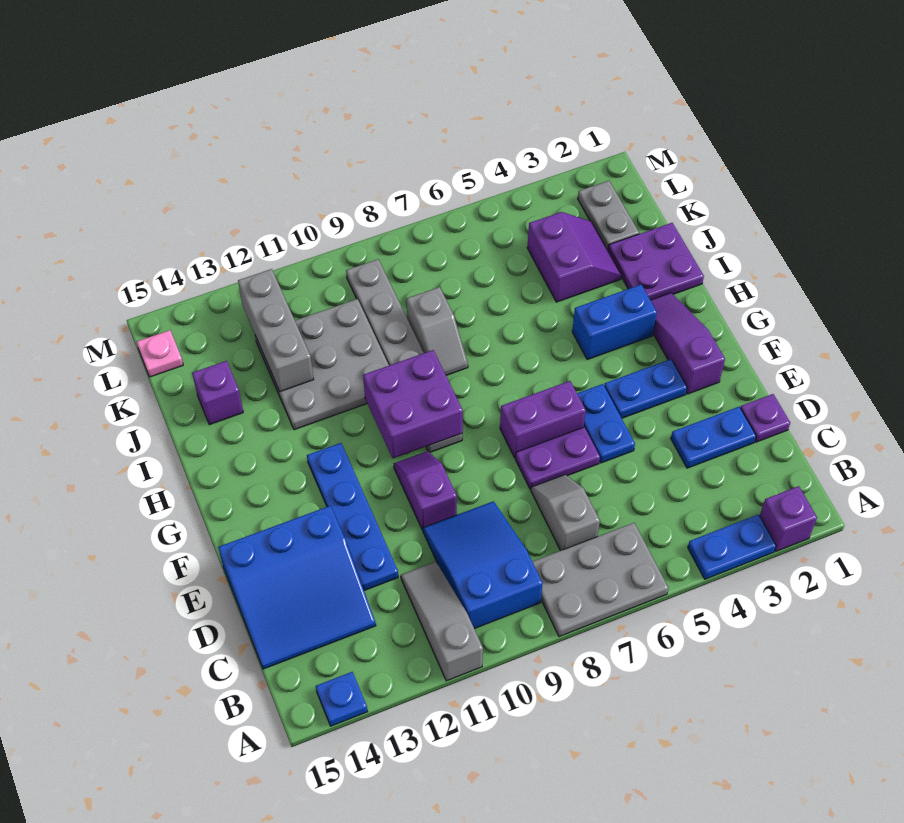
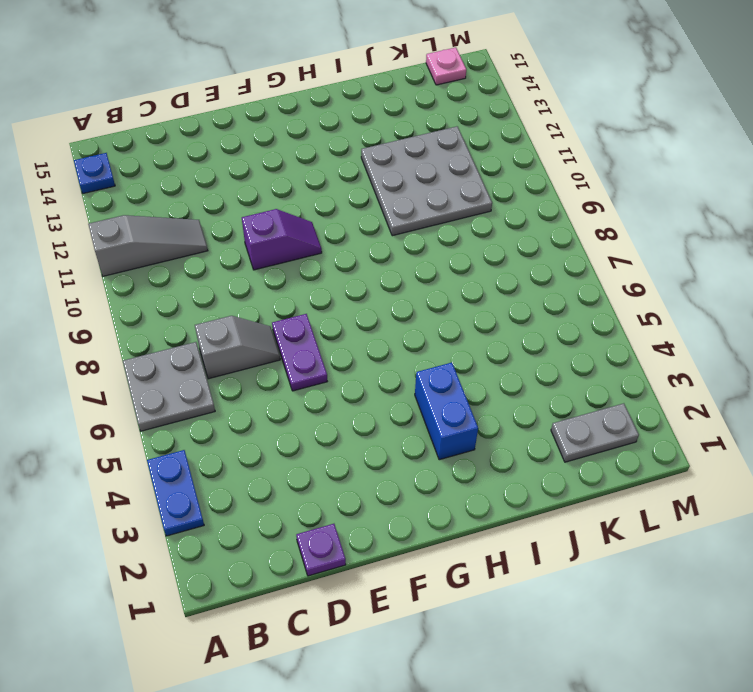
grey plate A6:B7 level 1 -> grey plate A6:B8 level 1
none -> purple brick A2 level 1
none -> blue slope B9:D10 level 1 top B
none -> blue slope C13:E15 level 1 top E

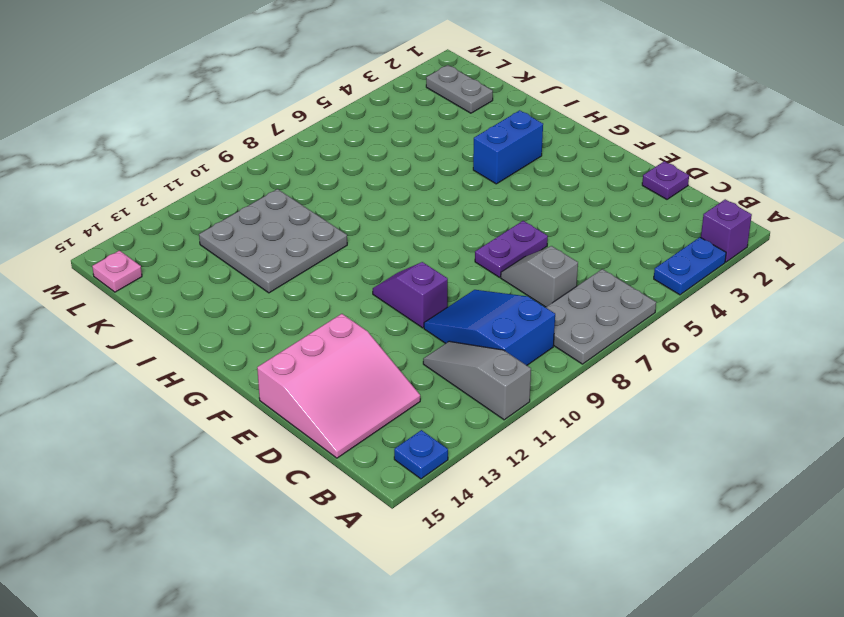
pink slope C13:E15 level 1 top E -> blue slope C13:E15 level 1 top E
none -> blue plate D2:D3 level 1
none -> blue plate D12:G12 level 1
none -> blue plate E5:F5 level 1

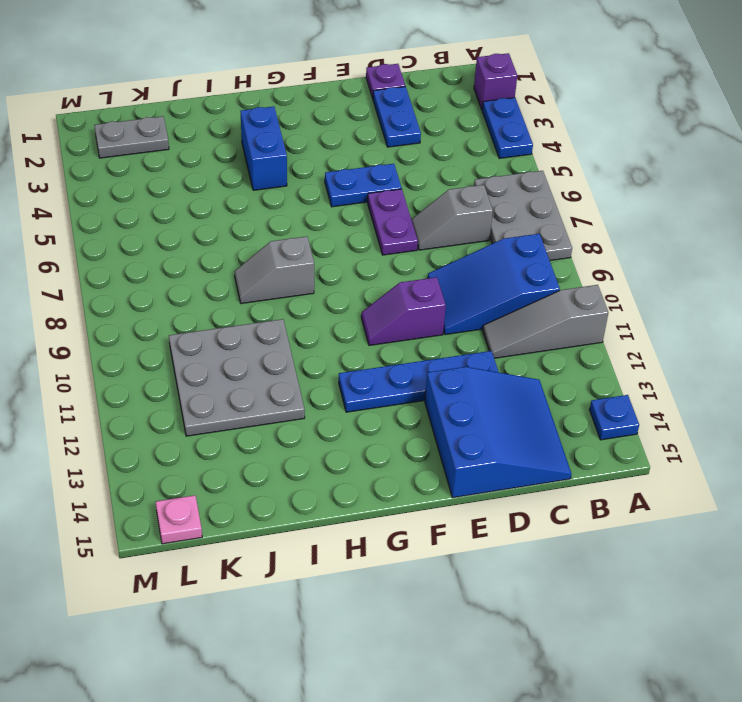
grey slope H8:I8 level 1 top H -> grey slope I8:J8 level 1 top J
none -> purple slope F2:H2 level 1 top F
none -> blue plate F3:F4 level 1
none -> purple brick F6:F7 level 1

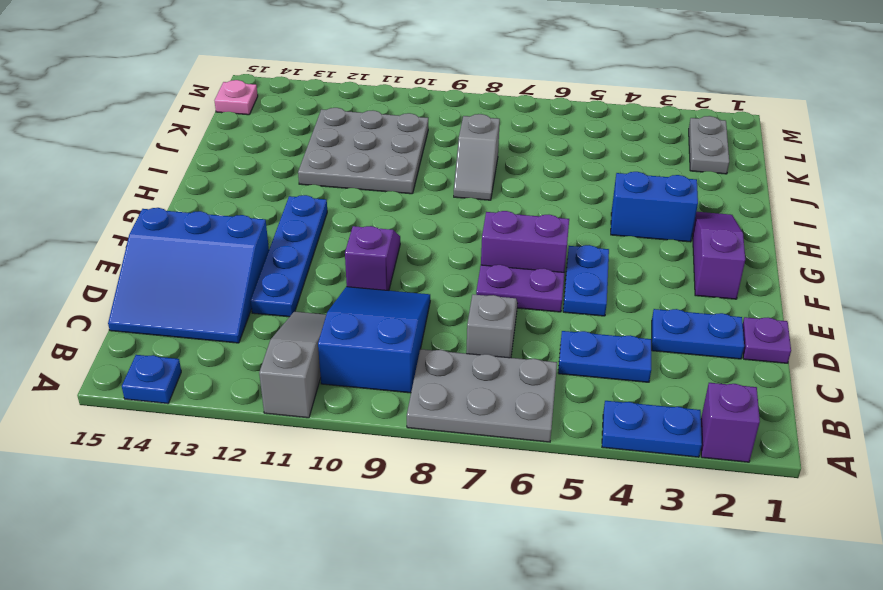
blue plate C4:C5 level 1 -> blue plate F3:F4 level 1
none -> grey plate G9:L9 level 1
none -> purple plate I1:J2 level 1
none -> purple slope J3:K4 level 1 top 4

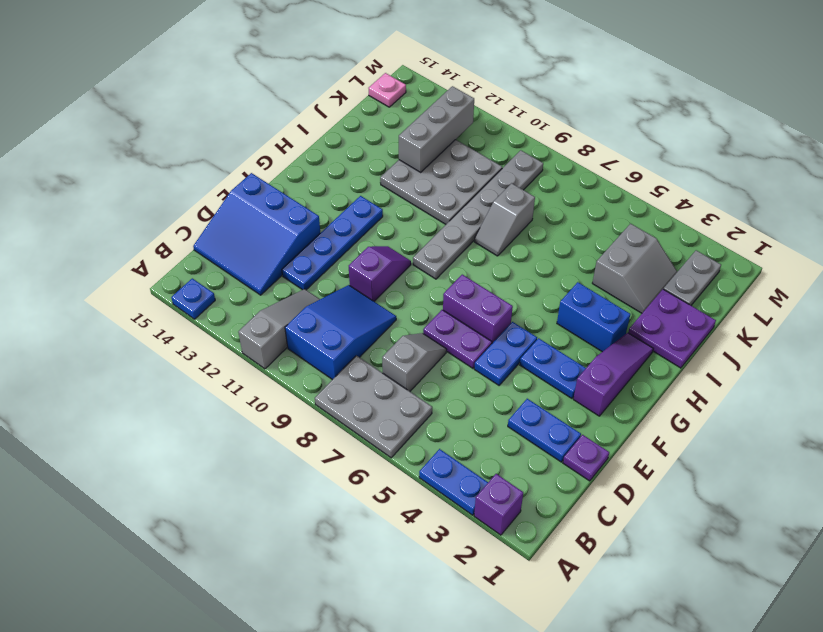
grey slope J3:K4 level 1 top 4 -> purple slope J3:K4 level 1 top 4
none -> purple brick J14 level 1
none -> purple brick G9:H10 level 2

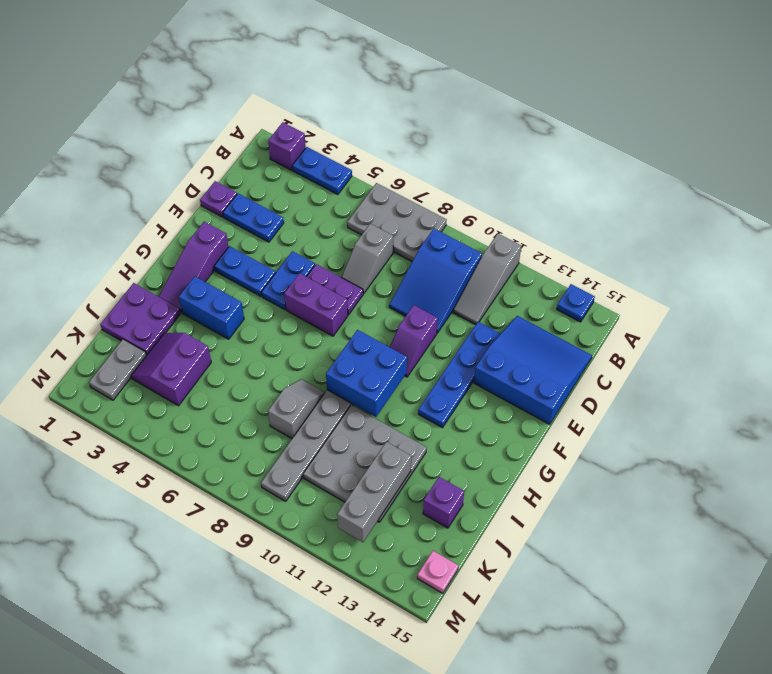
blue brick G9:H10 level 2 -> purple brick G9:H10 level 2

